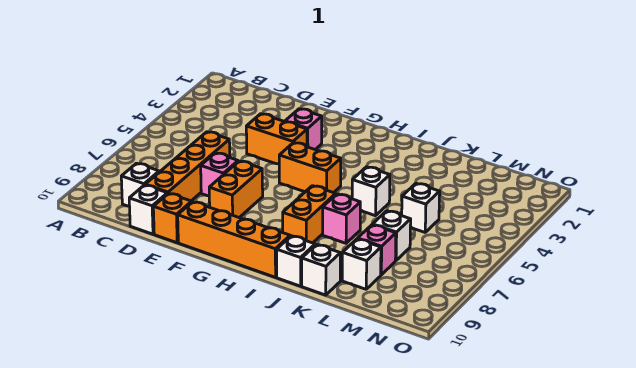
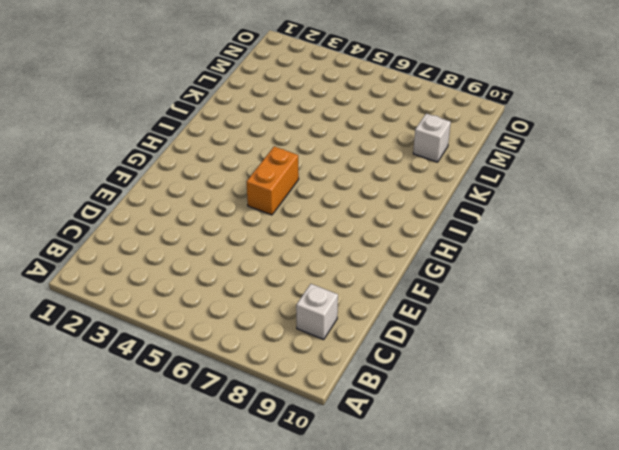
none -> orange brick D6:D9 level 1
none -> white brick D10 level 1
none -> orange brick E4:F4 level 1

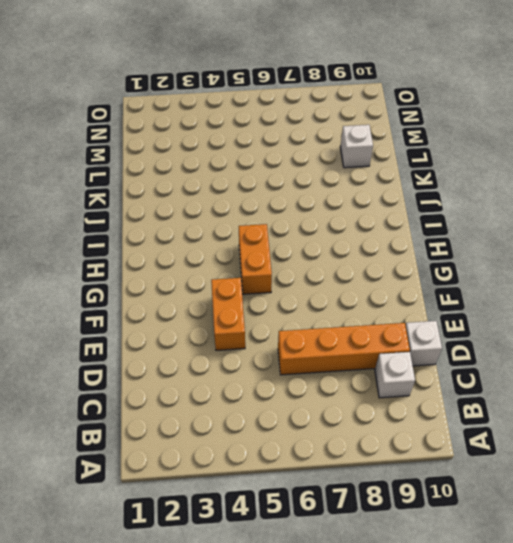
none -> pink brick E7 level 1
none -> orange brick E10 level 1
none -> pink brick F3 level 1

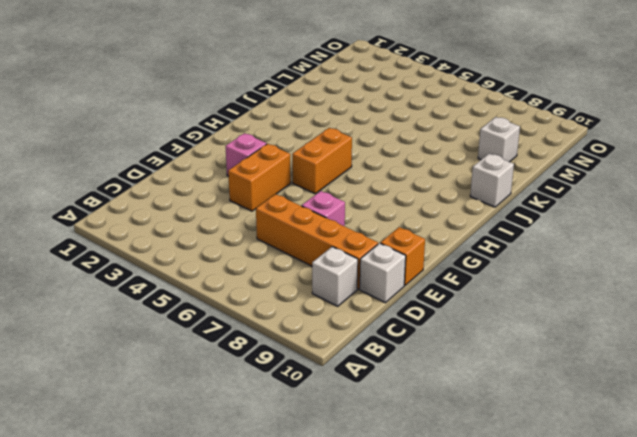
none -> orange brick F7:F8 level 1
none -> orange brick F10:I10 level 1
none -> orange brick I7:I8 level 1

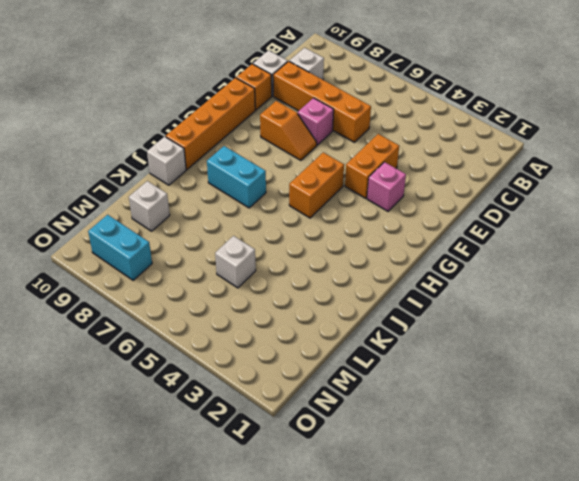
orange slope F7:F8 level 1 top 8 -> orange brick F7:F8 level 1
cyan brick I7:I8 level 1 -> orange brick I7:I8 level 1
cyan brick N8:N9 level 1 -> none
none -> white brick J5 level 1
none -> pink brick J7 level 1
none -> white brick K10 level 1

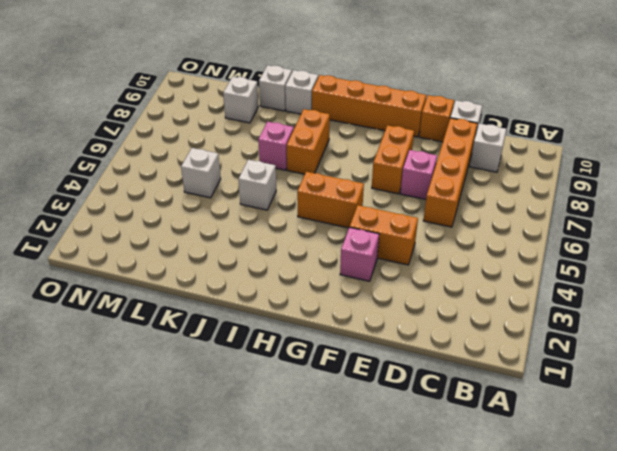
none -> white brick L7 level 1
none -> pink brick L8 level 1

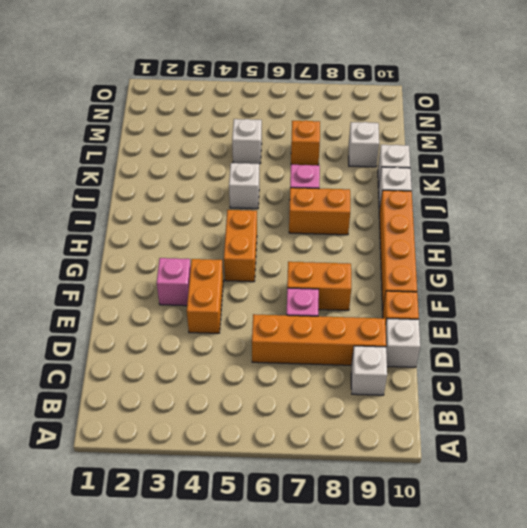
orange brick L7 level 1 -> white brick L7 level 1
none -> pink brick L8 level 1

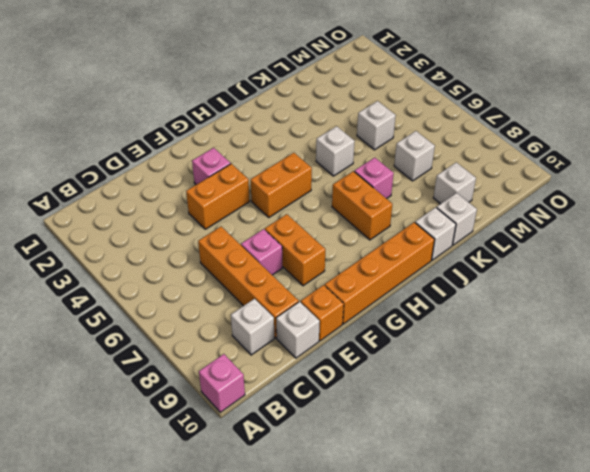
pink brick A10 level 1 -> pink brick L8 level 1

